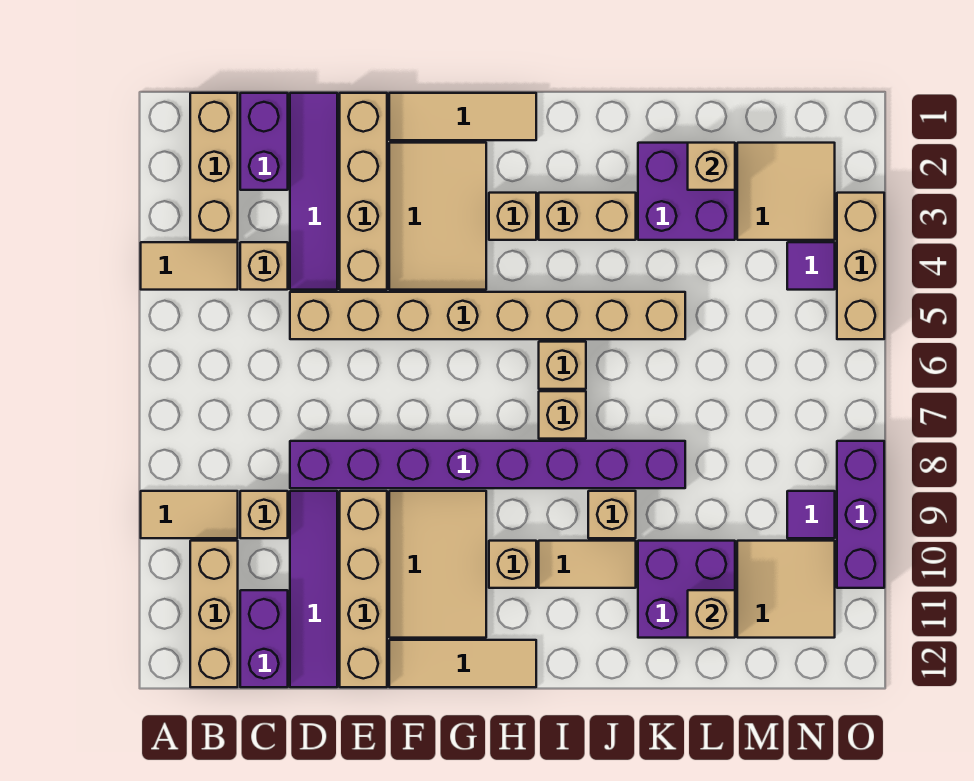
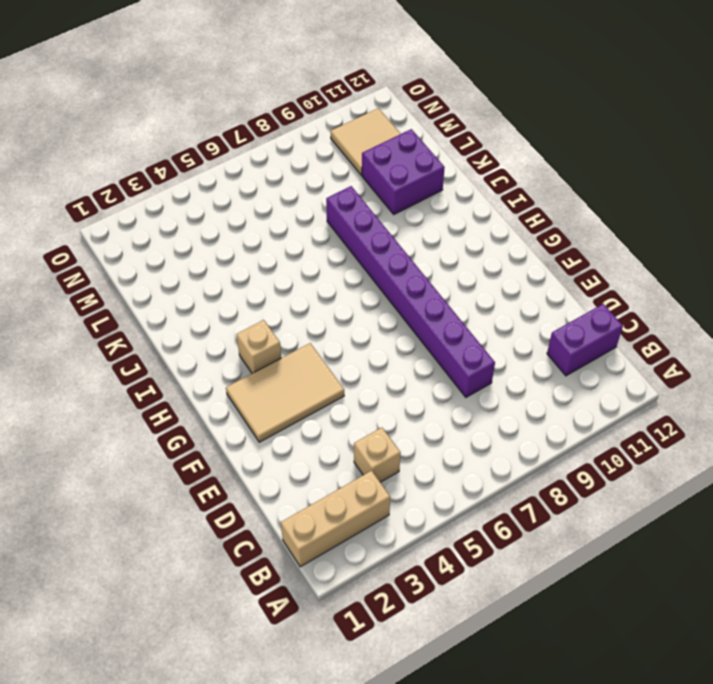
none -> tan tile A4:B4 level 1
none -> tan tile A9:B9 level 1
none -> tan brick B10:B12 level 1
none -> purple brick C1:C2 level 1

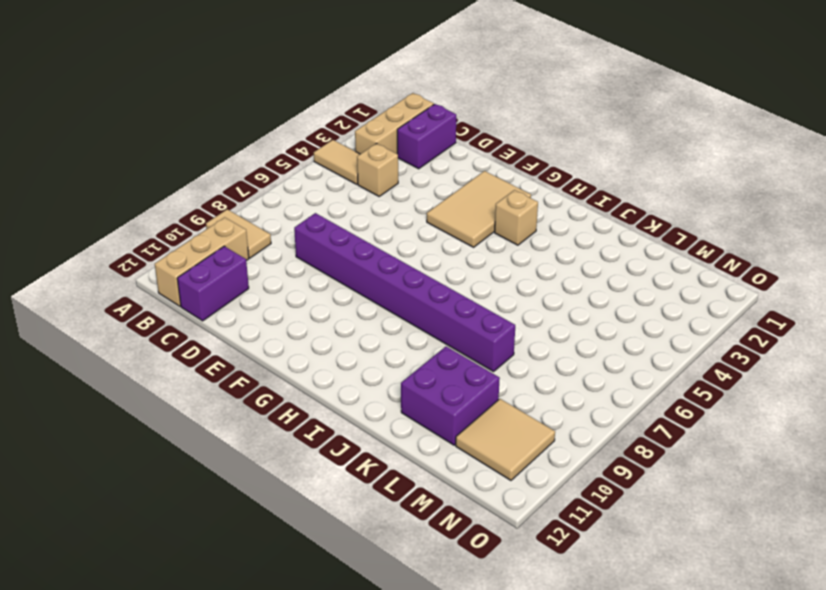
none -> tan brick C9 level 1
none -> purple tile D1:D4 level 1
none -> tan brick D5:K5 level 1
none -> purple tile D9:D12 level 1

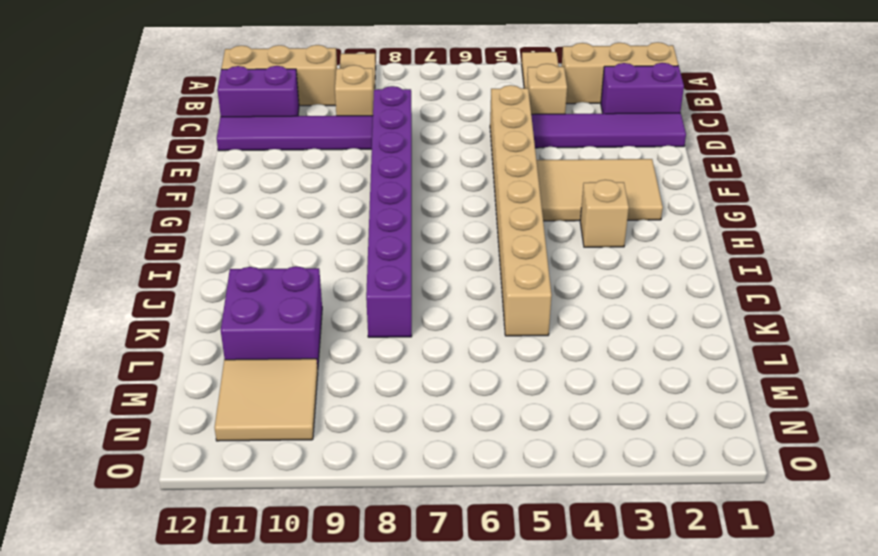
none -> tan brick E1:E4 level 1
none -> tan brick E9:E12 level 1
none -> tan tile F1:H1 level 1
none -> tan tile F9:G11 level 1

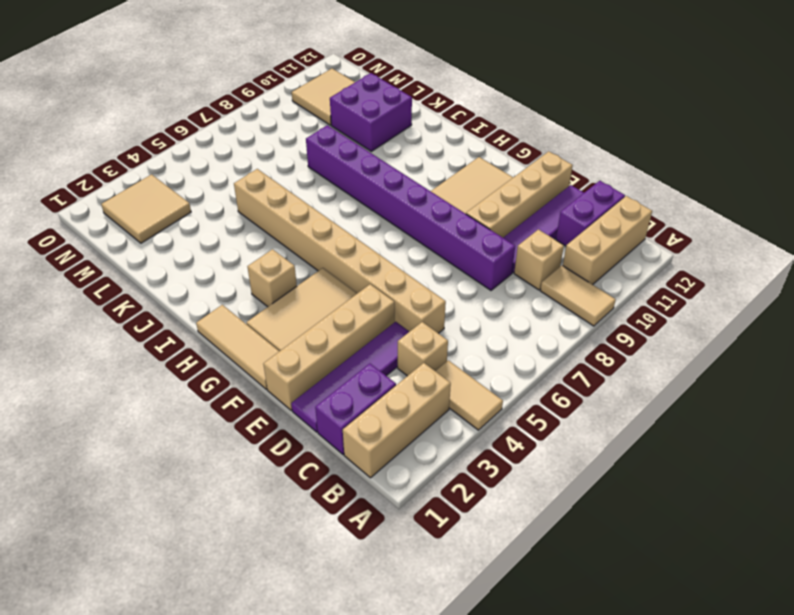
none -> tan tile F12:H12 level 1
none -> tan brick H10 level 1
none -> tan brick I3:J3 level 1
none -> tan brick I6 level 1

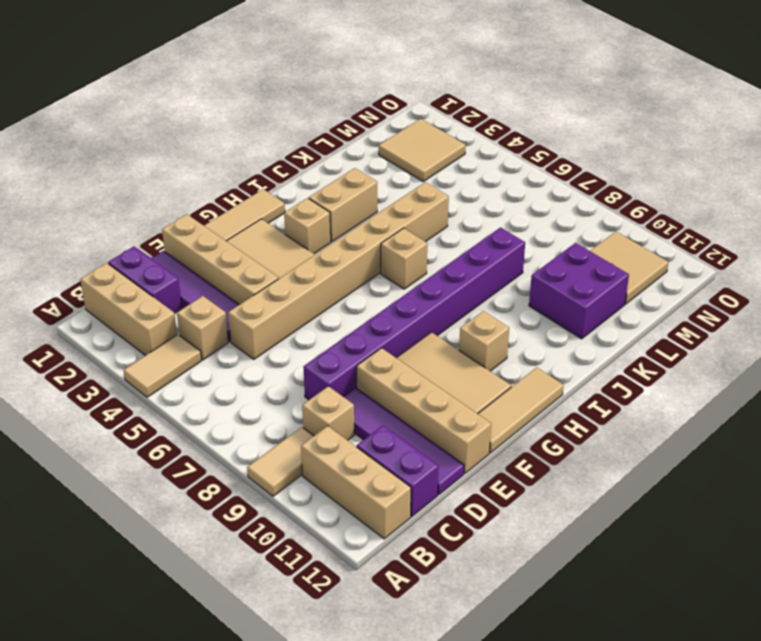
none -> tan brick I7 level 1
none -> tan tile I10:J10 level 1
none -> tan brick J9 level 1
none -> purple brick K2:L3 level 1

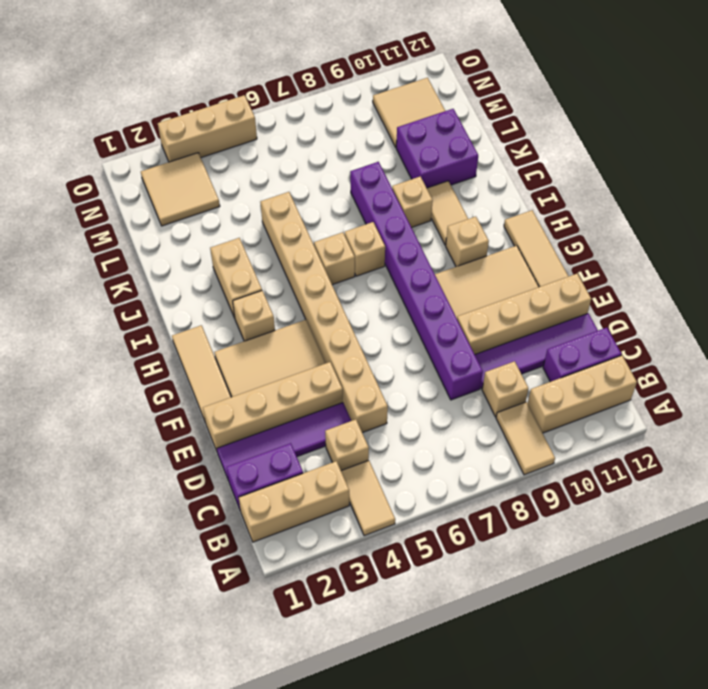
none -> purple brick K2:L3 level 1
none -> purple tile N4 level 1
none -> purple tile N9 level 1
none -> purple brick O8:O10 level 1

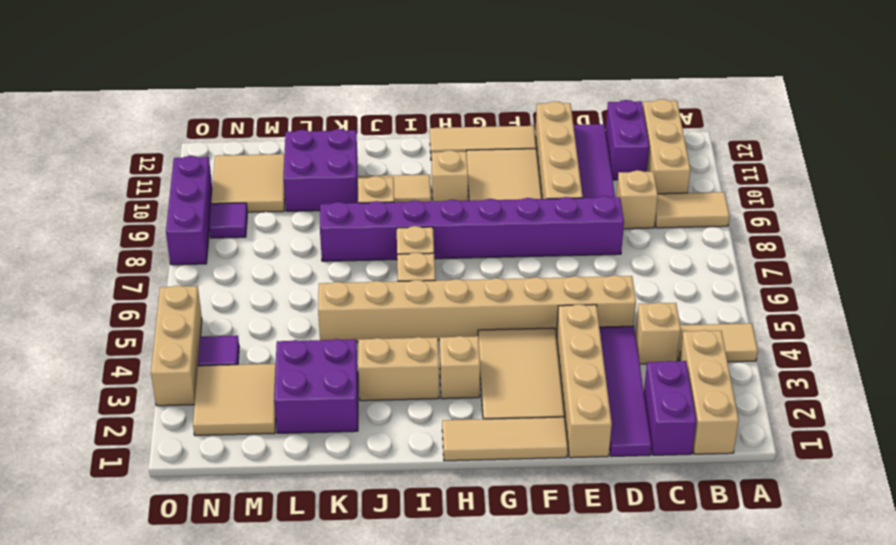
none -> tan brick L2 level 2
none -> tan brick L11 level 2

